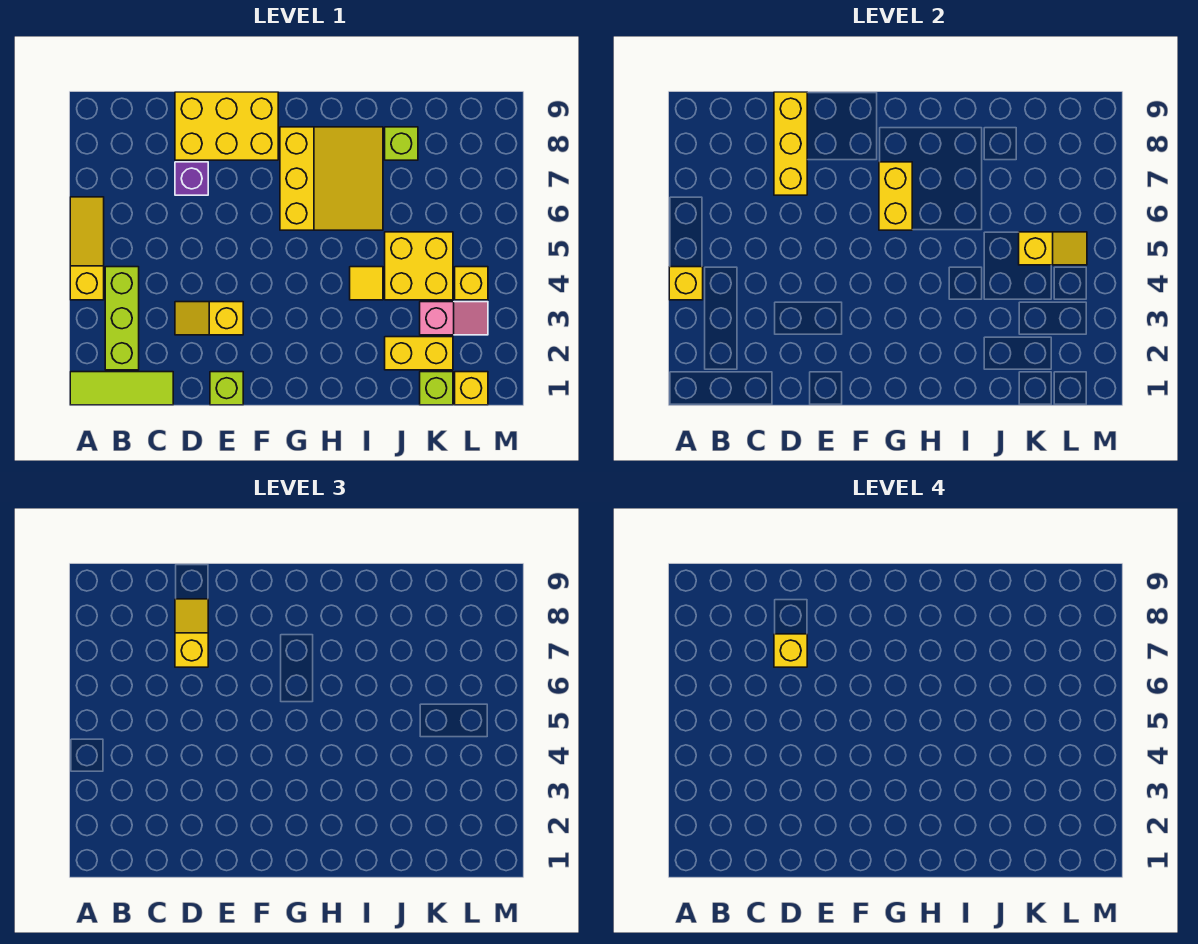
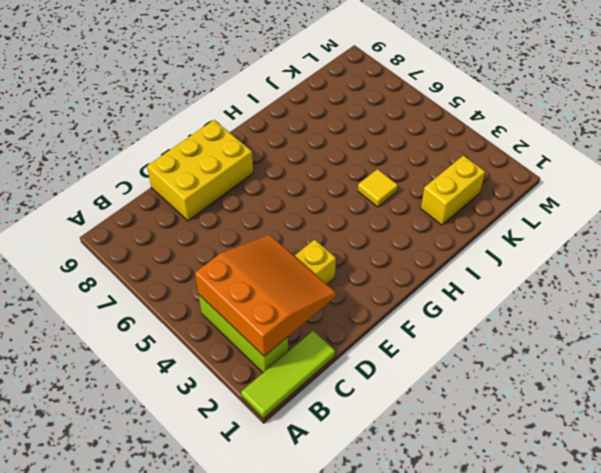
orange slope B2:D4 level 2 top B -> none
none -> yellow slope A4:A6 level 1 top 4
none -> purple brick D7 level 1
none -> lime brick E1 level 1

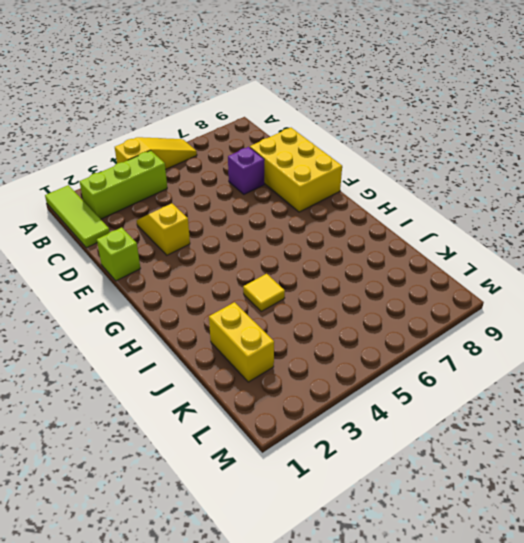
none -> yellow slope G6:I8 level 1 top G
none -> yellow brick J4:K5 level 1
none -> lime brick J8 level 1

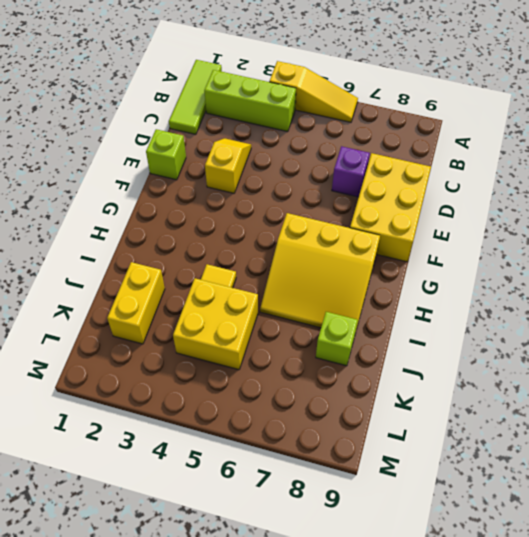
none -> lime brick K1 level 1
none -> pink slope K3:L3 level 1 top K
none -> yellow brick L1 level 1

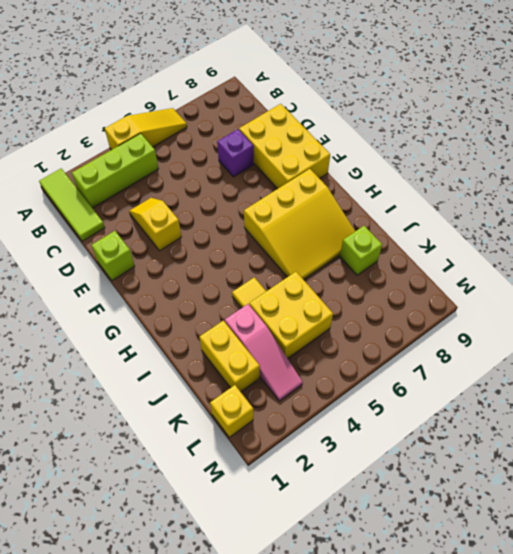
pink slope J3:L3 level 1 top J -> pink slope K3:L3 level 1 top K
none -> lime brick K1 level 1
none -> yellow brick L4 level 1
none -> yellow brick A4 level 2

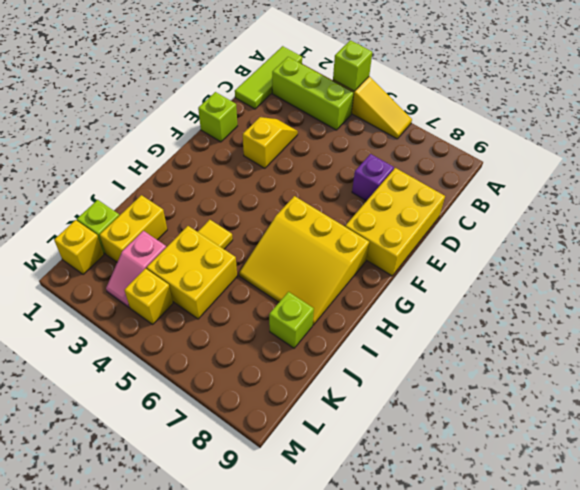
lime brick A4 level 2 -> yellow brick A4 level 2
none -> yellow brick D7:D9 level 2
none -> yellow brick G6:G7 level 2
none -> yellow slope K5:L5 level 2 top K

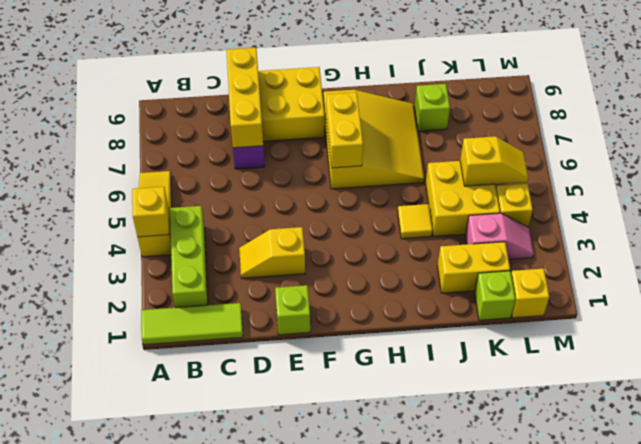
none -> yellow slope D7:D8 level 3 top 7
none -> yellow brick D7 level 4

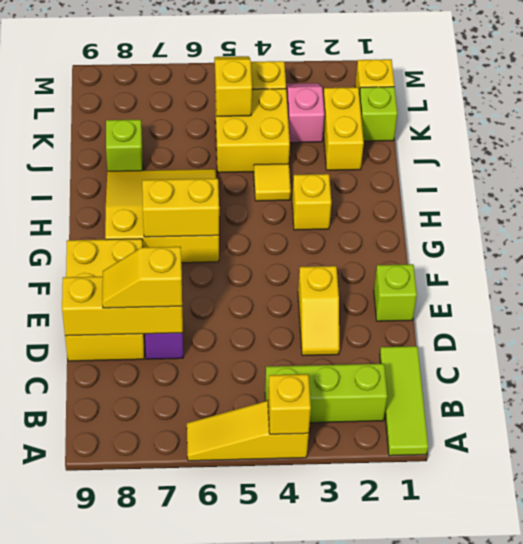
yellow brick H3 level 1 -> yellow brick D7 level 4

